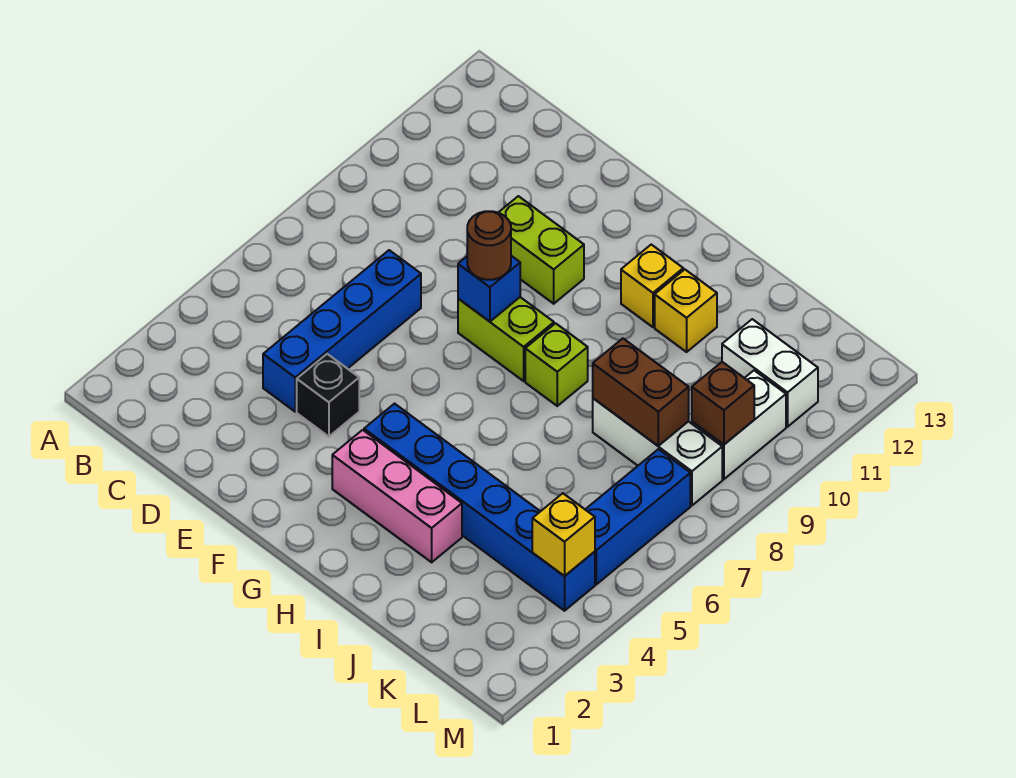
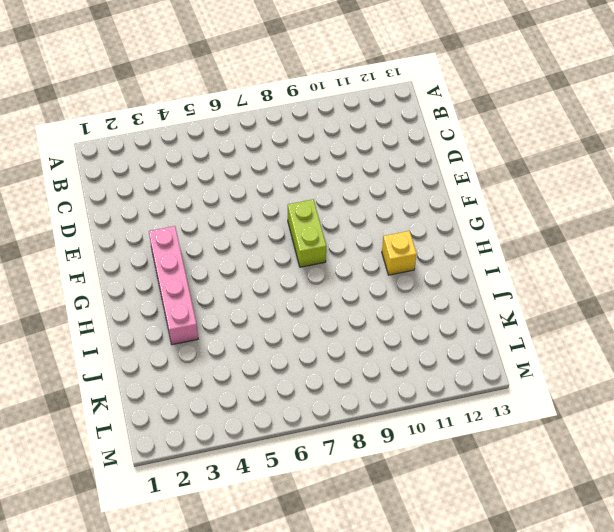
pink brick F3:I3 level 1 -> pink brick G3:I3 level 1
none -> blue brick D4:D7 level 1
none -> black brick E4 level 1
none -> lime brick E10:F10 level 1

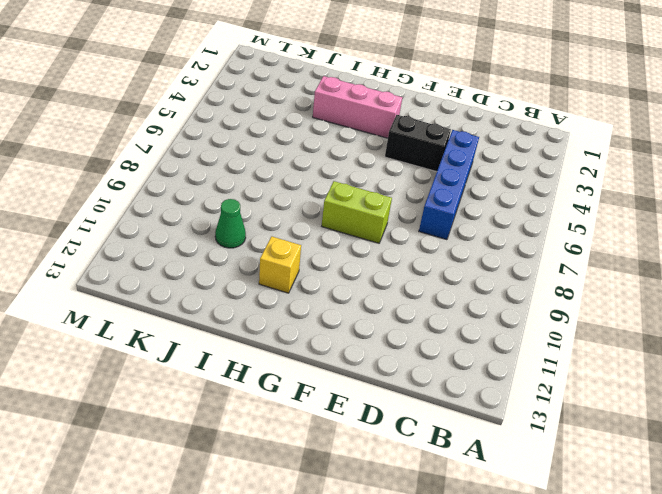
black brick E4:F4 level 1 -> black brick E4 level 1
green cone J10 level 1 -> none
none -> lime brick E10:F10 level 1
none -> blue brick G4:L4 level 1
none -> lime brick H8 level 1

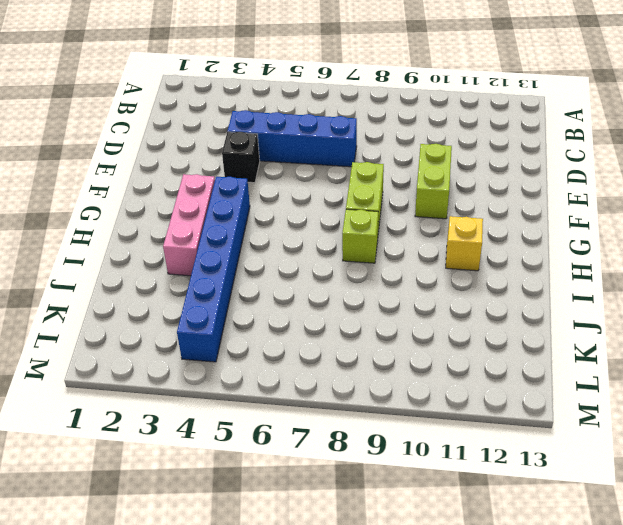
none -> yellow brick I11 level 1
none -> white brick J8:L8 level 1
none -> white brick K11:L11 level 1

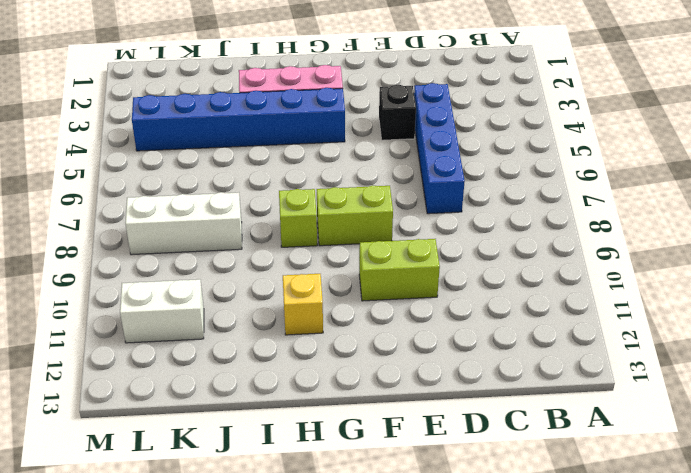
none -> yellow brick I11 level 1
none -> blue brick L5:L7 level 1
none -> white brick L9:L10 level 1

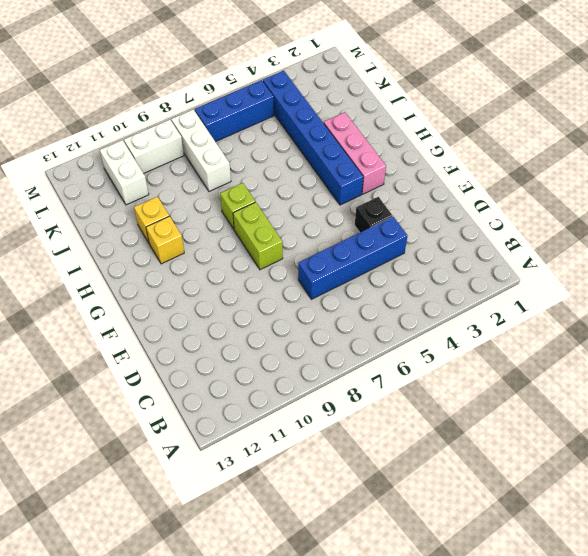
none -> lime brick E10:F10 level 1
none -> blue brick F8 level 2
none -> brown brick J8:K8 level 2

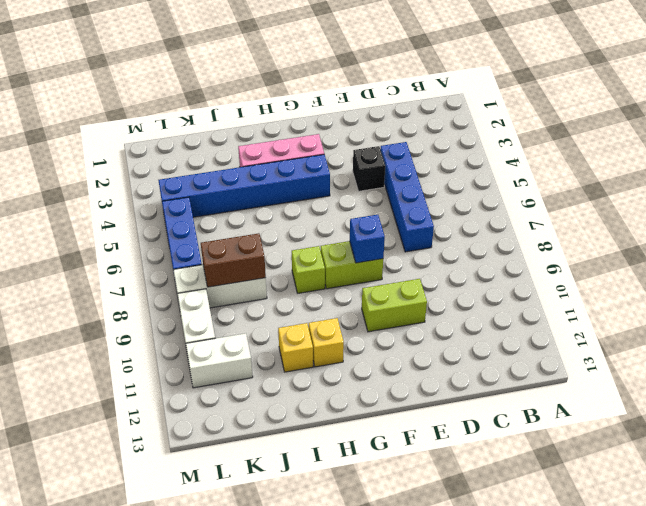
none -> yellow brick L4 level 2
none -> brown brick L9 level 2
none -> brown round brick F8 level 3

